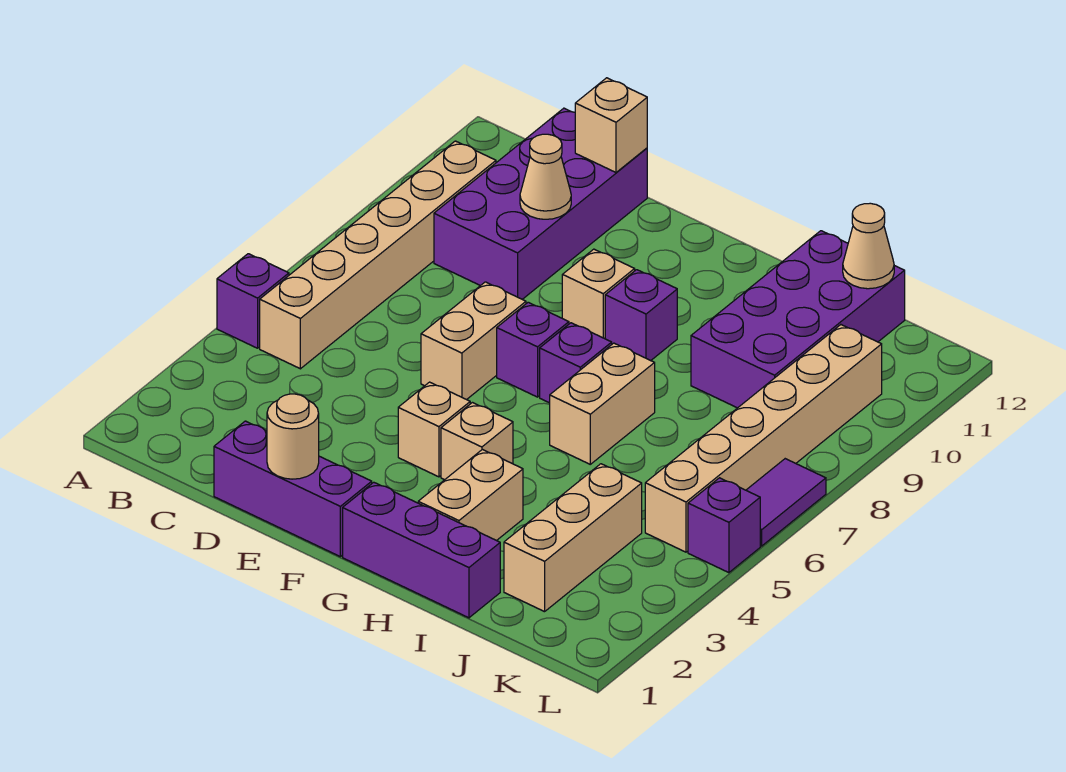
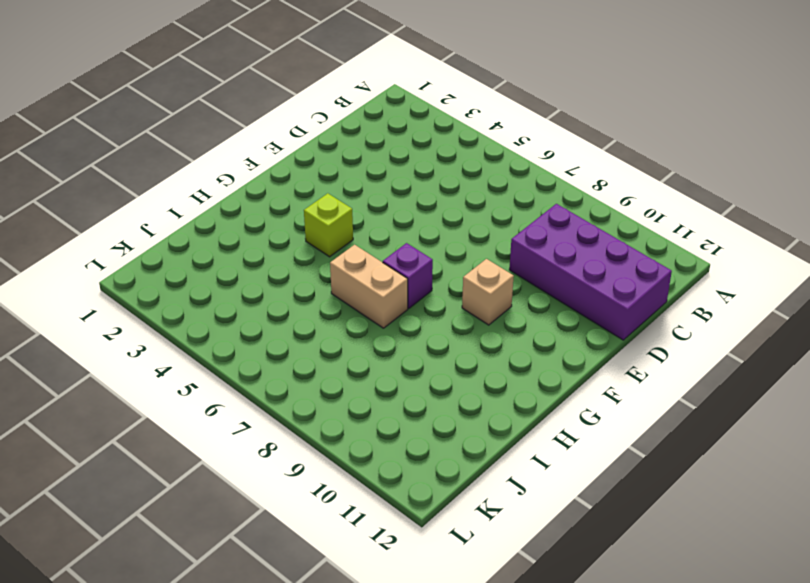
lime brick G4 level 1 -> tan brick G4 level 1
none -> purple brick A5 level 1
none -> tan brick B5:B10 level 1
none -> purple brick D1:F1 level 1

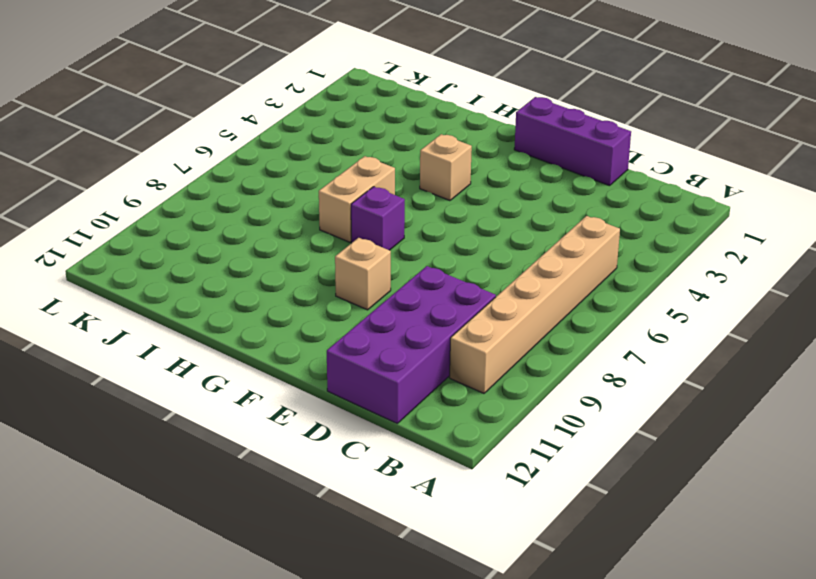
none -> purple brick A5 level 1
none -> tan brick E6:E7 level 1
none -> tan brick F4 level 1

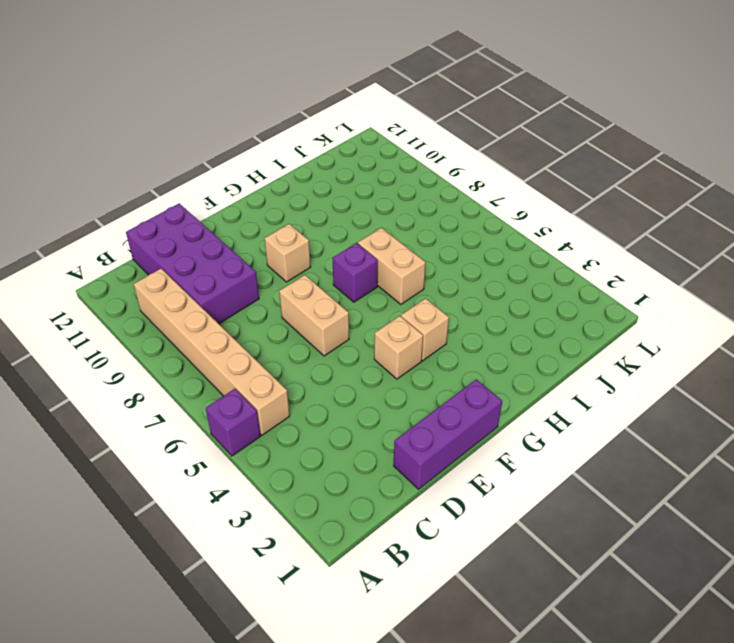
none -> purple brick F7 level 1
none -> purple brick G1:I1 level 1
none -> purple brick G9 level 1

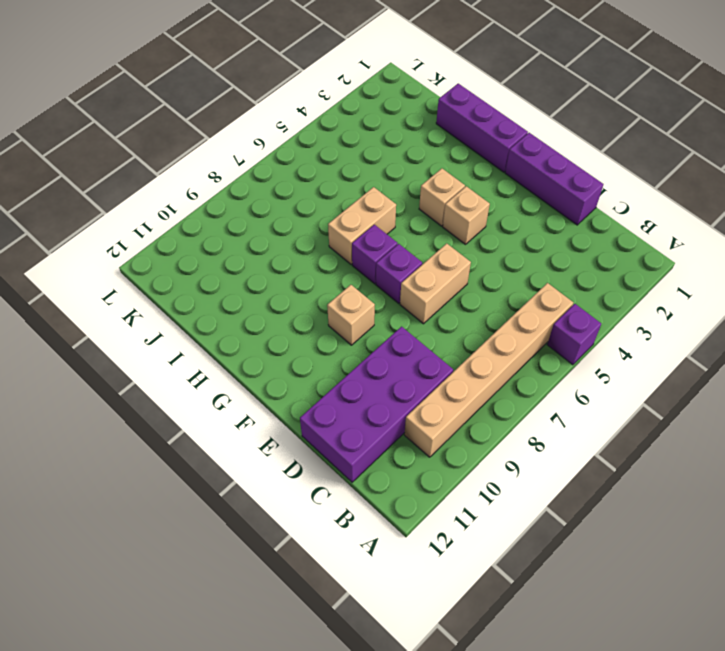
none -> purple brick G9 level 1
none -> tan brick H2:H3 level 1
none -> purple brick I9:J12 level 1

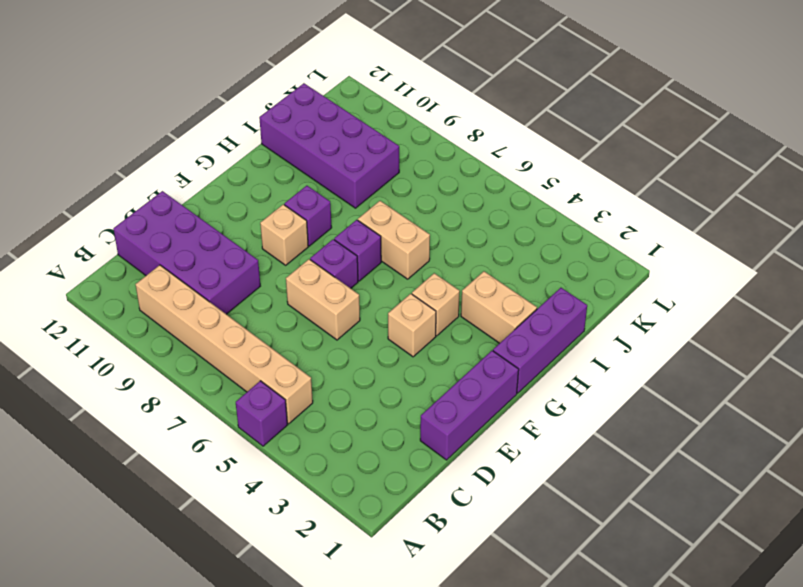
none -> tan brick J2:J4 level 1
none -> tan brick K5:K10 level 1
none -> purple brick L5 level 1

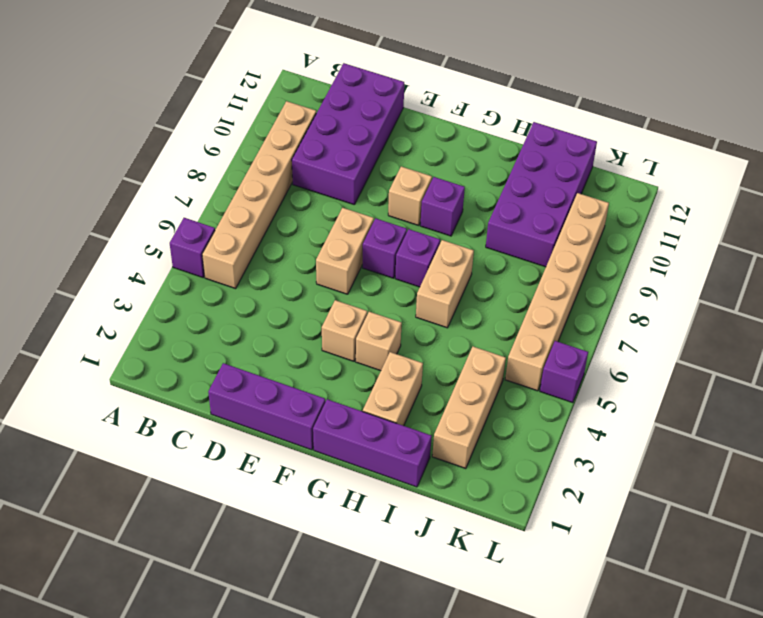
none -> purple tile L6:L7 level 1
none -> tan cone D10 level 2
none -> tan brick D12 level 2

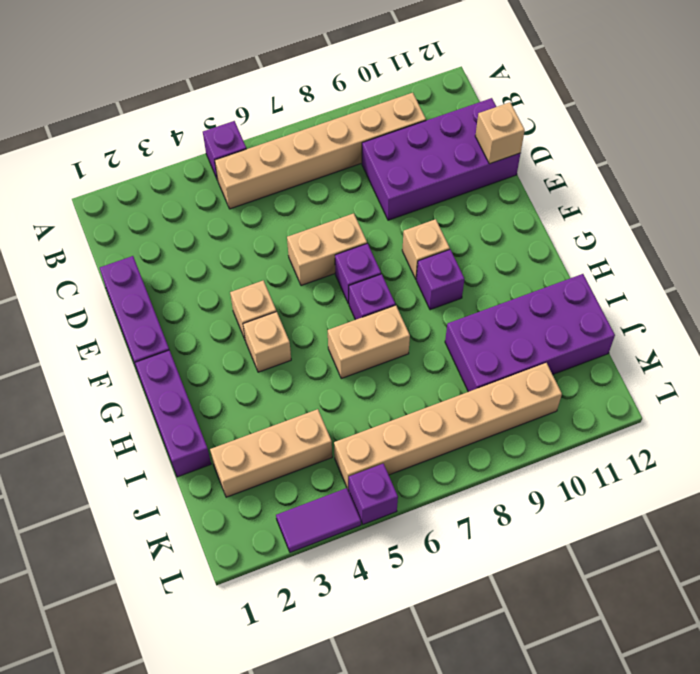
purple tile L3:L4 level 1 -> purple tile L6:L7 level 1
none -> tan brick H2:H3 level 1
none -> tan cone D10 level 2
none -> tan round brick E1 level 2

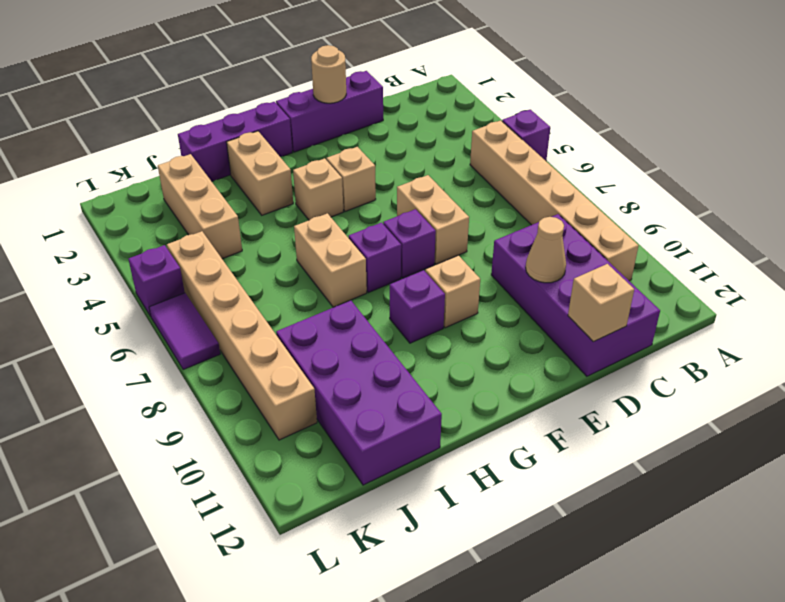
none -> tan cone J12 level 2

